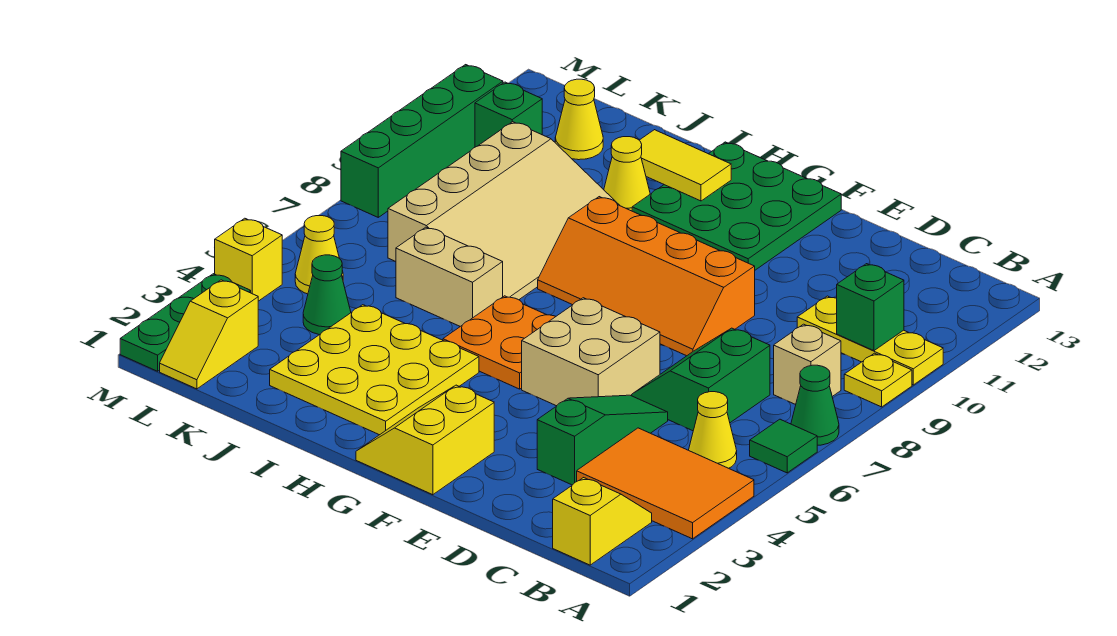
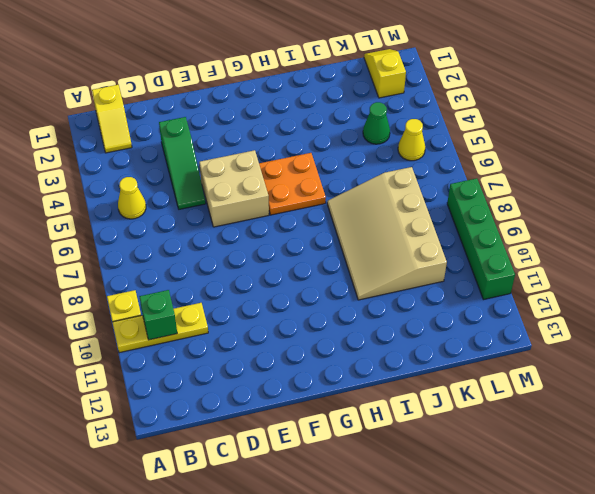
none -> orange tile A3:C4 level 1
none -> green tile A6 level 1
none -> green cone A7 level 1

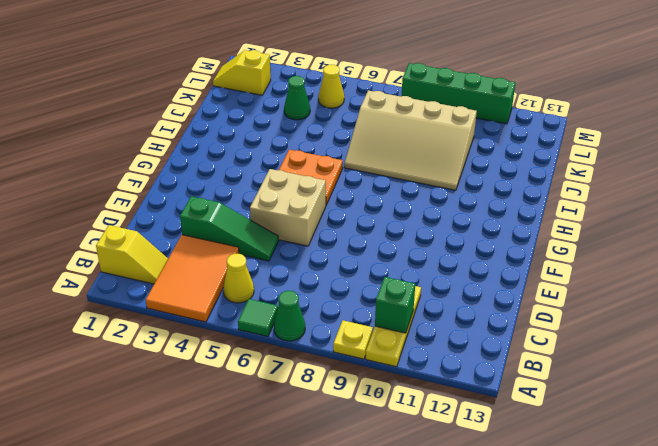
none -> tan brick B8 level 1
none -> green slope C6:D7 level 1 top C
none -> orange slope E8:H9 level 1 top 9

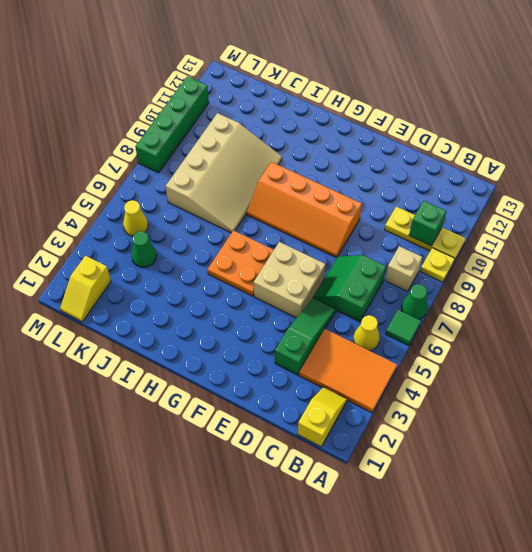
none -> yellow slope F1:G2 level 1 top F
none -> green plate F11:H13 level 1
none -> yellow plate H2:J4 level 1

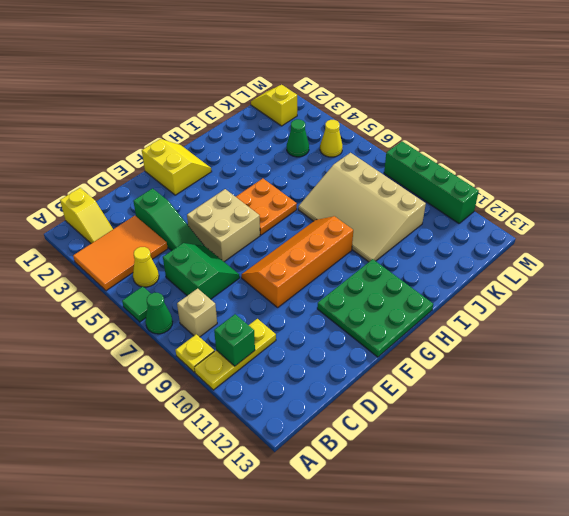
none -> yellow plate H2:J4 level 1
none -> tan brick I6:J6 level 1
none -> yellow cone I11 level 1

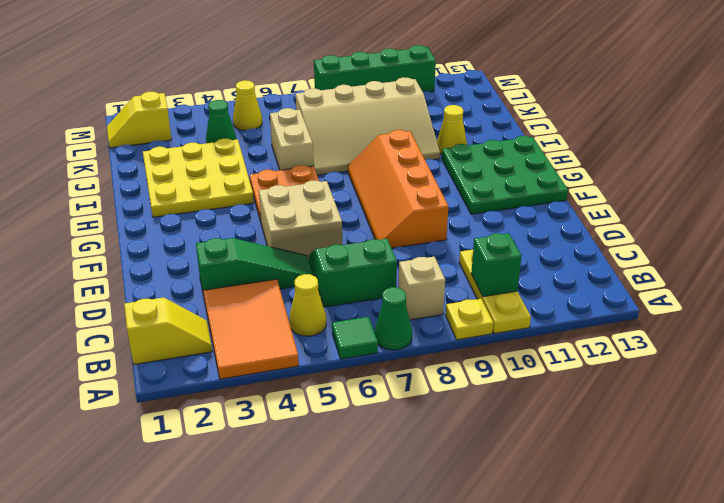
none -> yellow slope F1:G2 level 1 top F
none -> yellow cone K12 level 1
none -> green brick L11 level 1

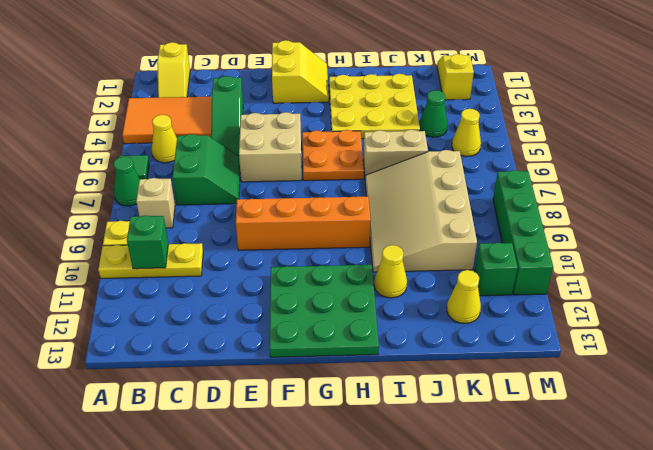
none -> green plate M1:M3 level 1
none -> yellow brick M4 level 1
none -> yellow tile H12:I12 level 2

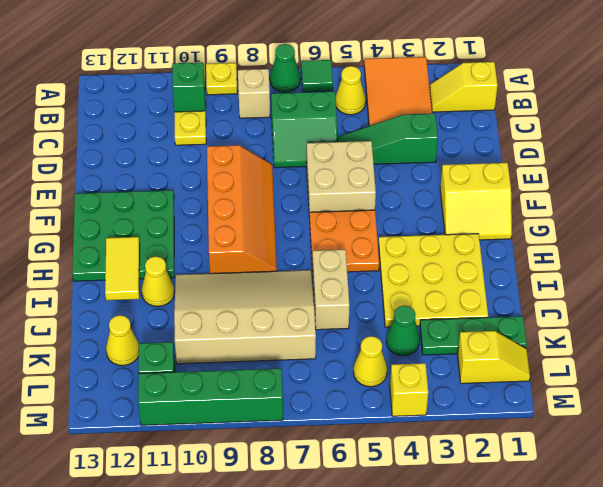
green plate K1:K3 level 1 -> green plate M1:M3 level 1

